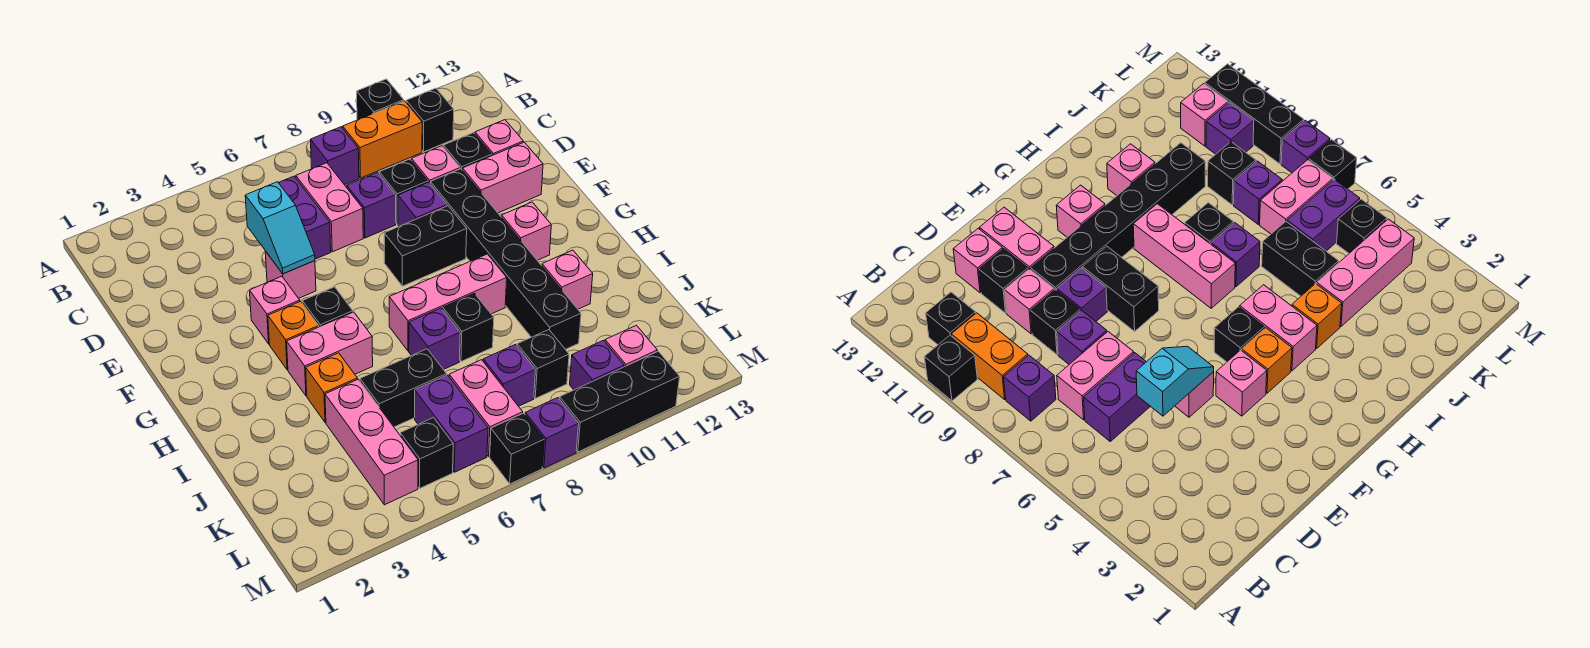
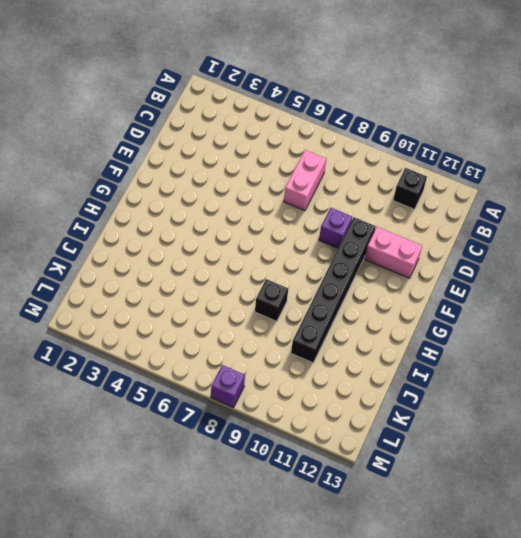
none -> black brick A10 level 1
none -> purple brick B8 level 1
none -> orange brick B9:B10 level 1
none -> purple brick C6:D6 level 1

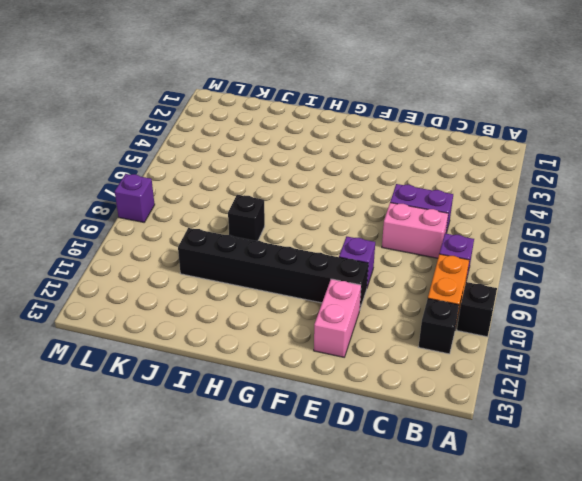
none -> purple brick D8 level 1
none -> black brick D9 level 1
none -> pink brick D10 level 1
none -> black brick D11 level 1

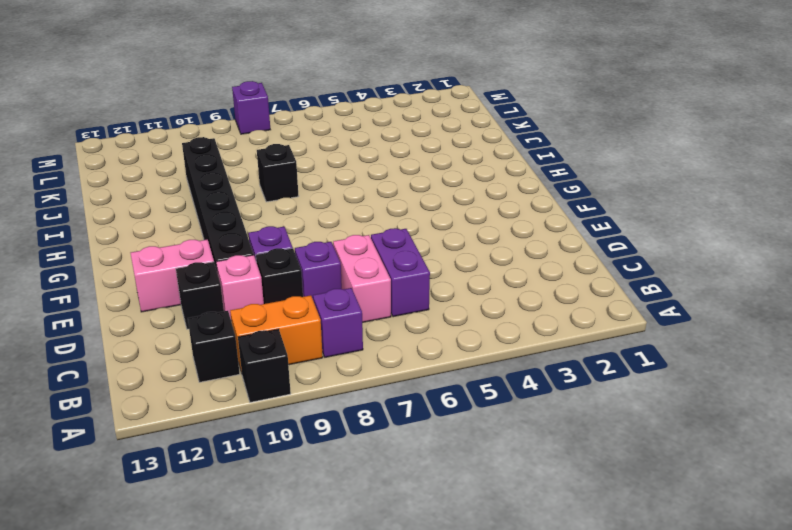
none -> pink brick D12 level 1
none -> pink brick E5 level 1
none -> pink brick F4 level 1
none -> black brick F8:F9 level 1

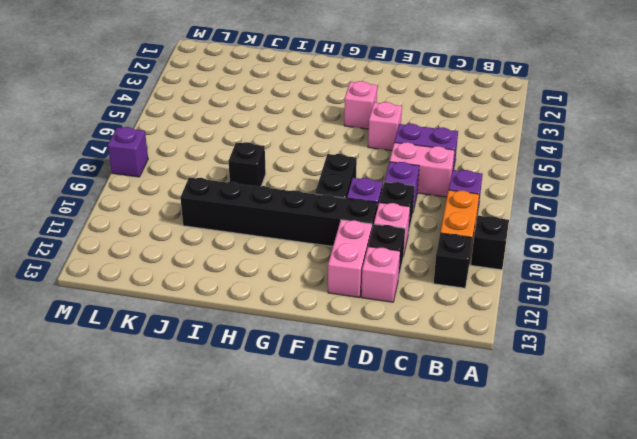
none -> orange brick G4 level 1
none -> black brick G5 level 1
none -> pink brick G11 level 1
none -> pink brick H4:H5 level 1

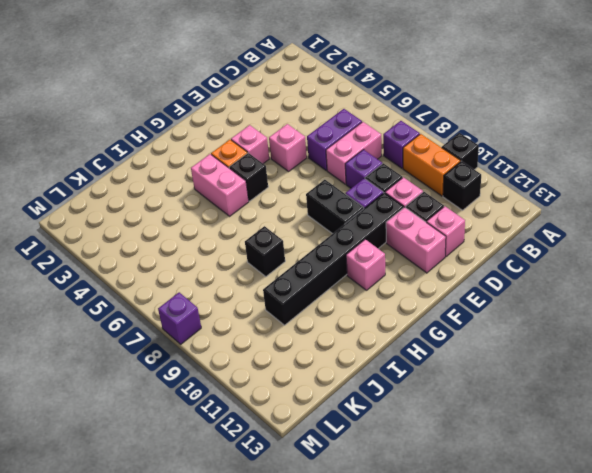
none -> pink brick H7:H9 level 1
none -> orange brick I4 level 1
none -> purple brick I7 level 1
none -> pink brick I11 level 1

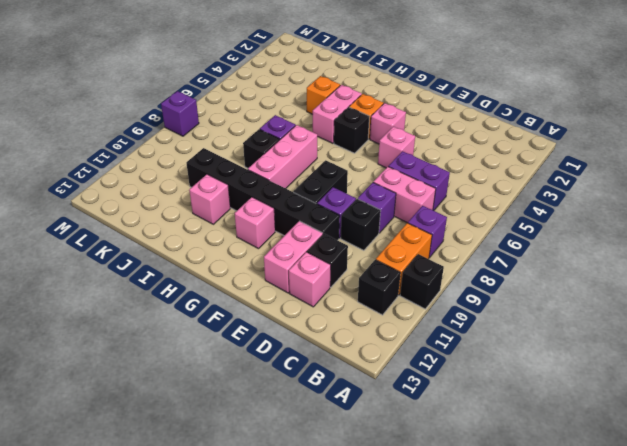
none -> pink brick D10 level 1
none -> pink brick J4:L4 level 1
none -> black brick J5:J6 level 1
none -> purple brick K6:L6 level 1

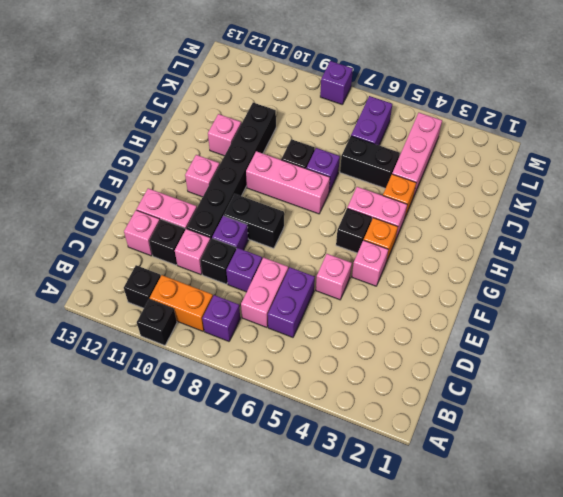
none -> pink brick K7:L7 level 1
none -> purple brick K8 level 1
none -> black brick K9 level 1
none -> black brick L5 level 1

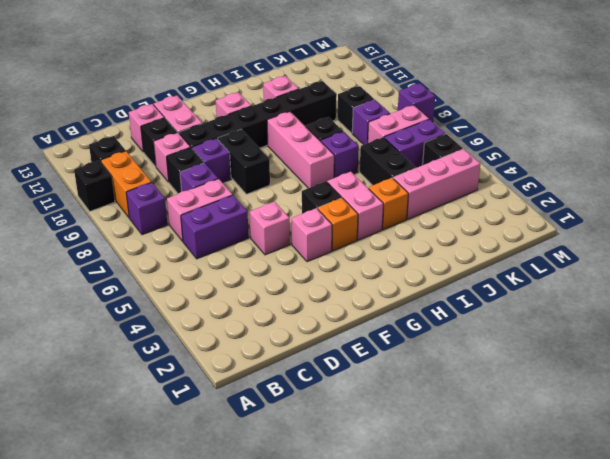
none -> purple brick L10 level 1
none -> pink brick L11 level 1
none -> black brick M7 level 1
none -> black brick M9:M11 level 1

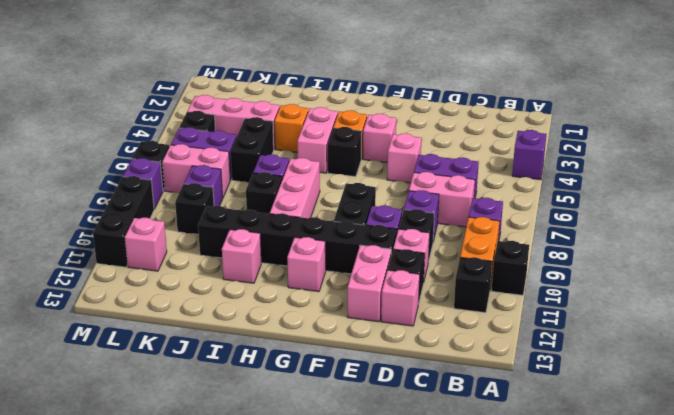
purple brick A4 level 1 -> purple brick L10 level 1
none -> cyan slope D5:E5 level 2 top D

